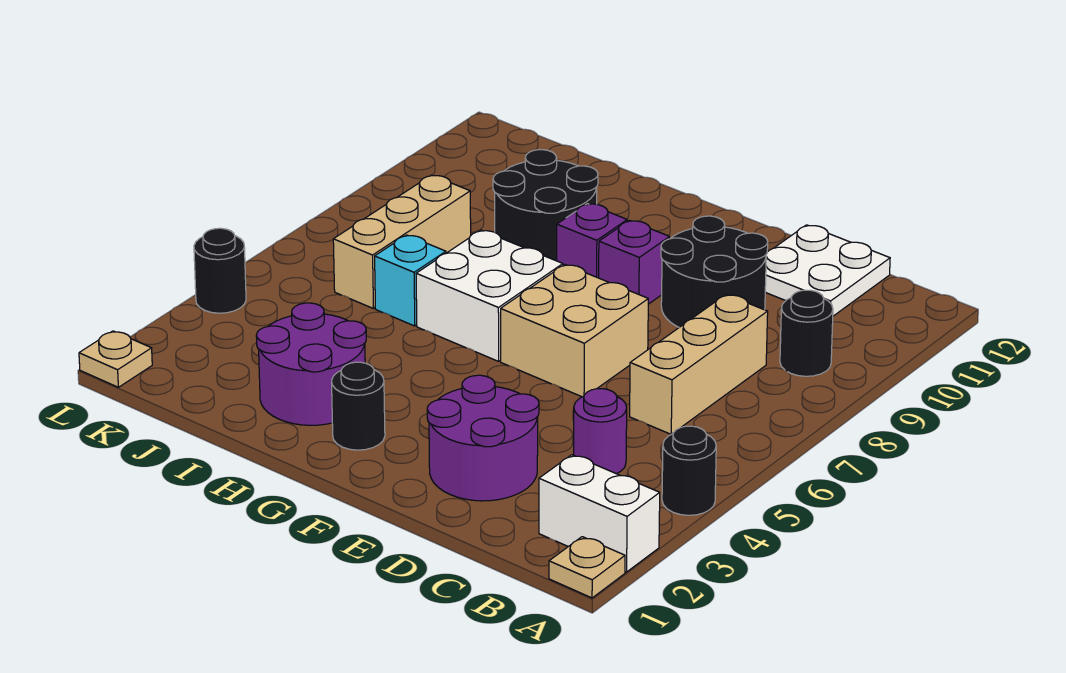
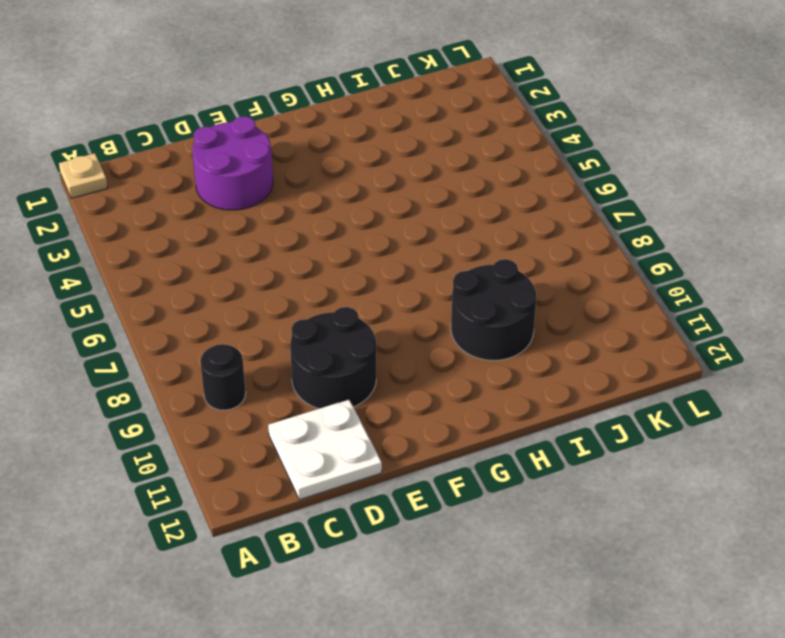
none -> white brick A2:B2 level 1
none -> black round brick A4 level 1
none -> purple round brick C4 level 1

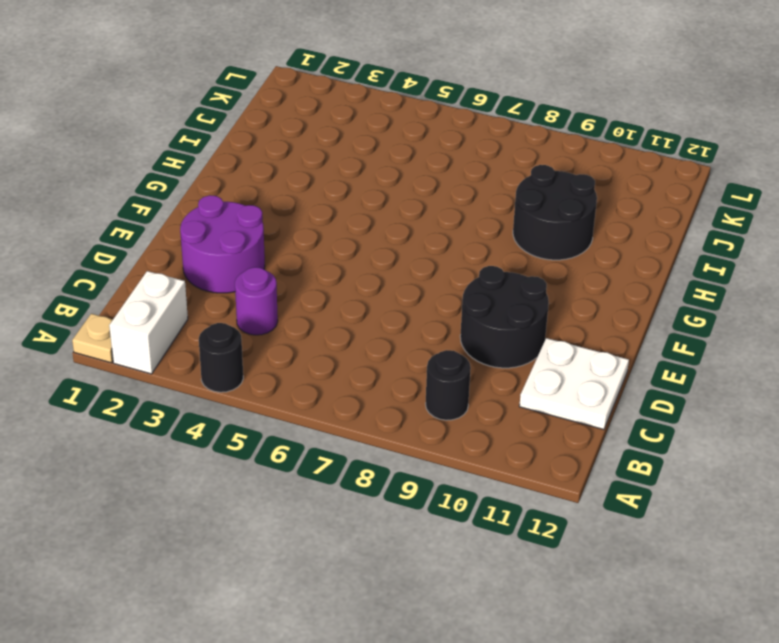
none -> tan brick C6:C8 level 1
none -> tan brick E6:F7 level 1
none -> purple brick F9 level 1

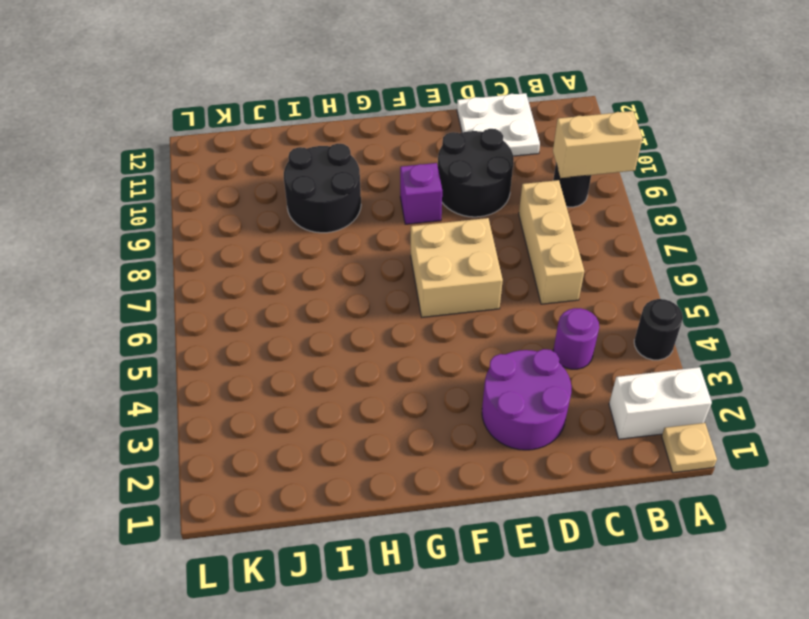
tan brick A9:B9 level 2 -> none
none -> black round brick G2 level 1
none -> white brick G6:H7 level 1
none -> purple brick G9 level 1

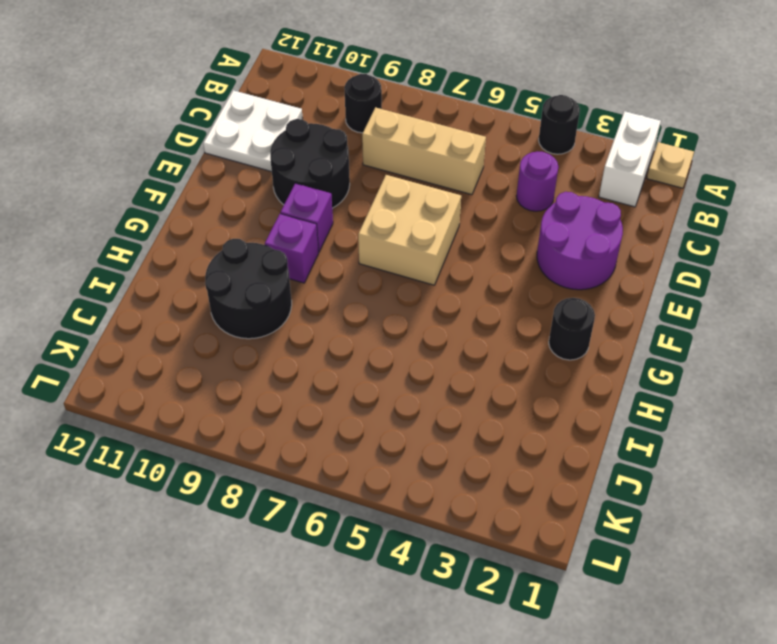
none -> white brick G6:H7 level 1
none -> purple round brick H2:I3 level 1
none -> cyan brick I6 level 1

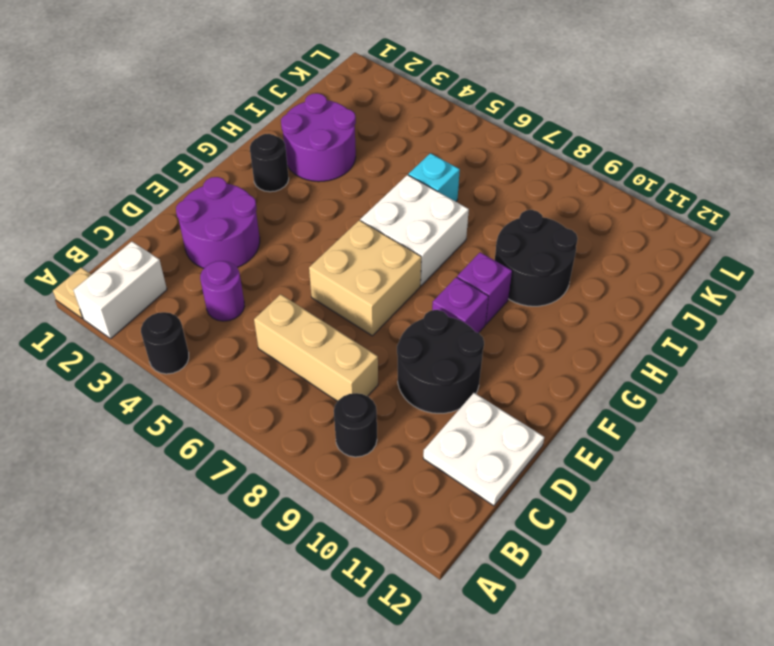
none -> tan brick J6:J8 level 1
none -> tan plate L1 level 1
none -> black round brick L4 level 1

